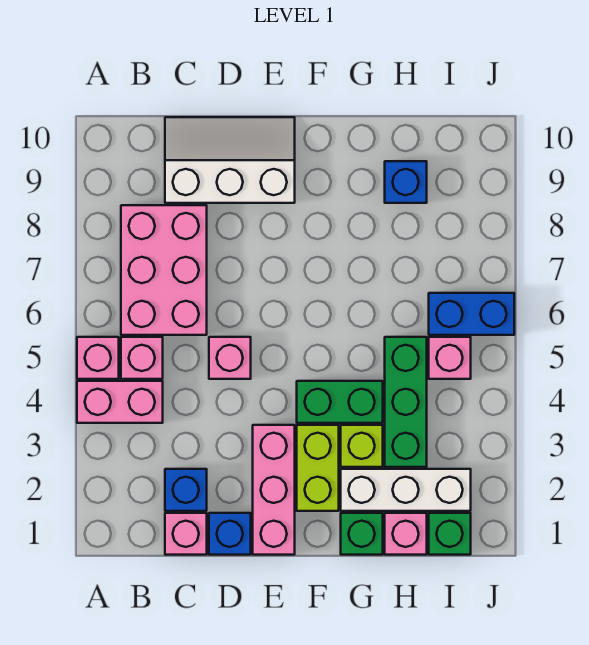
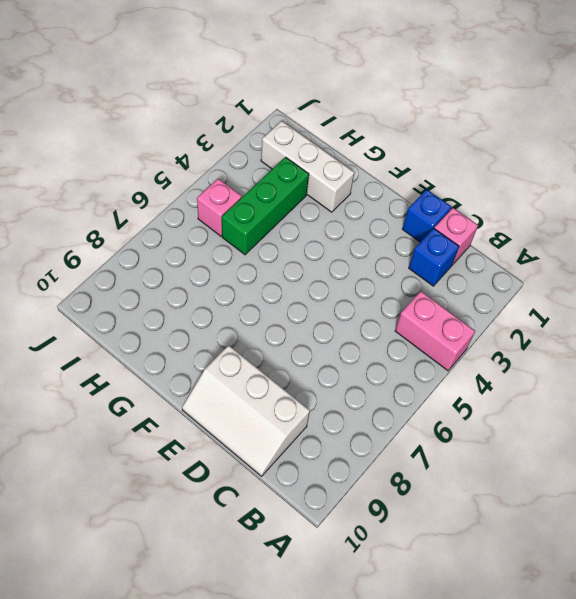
none -> pink brick A5 level 1
none -> pink brick B5 level 1
none -> pink brick B6:C8 level 1

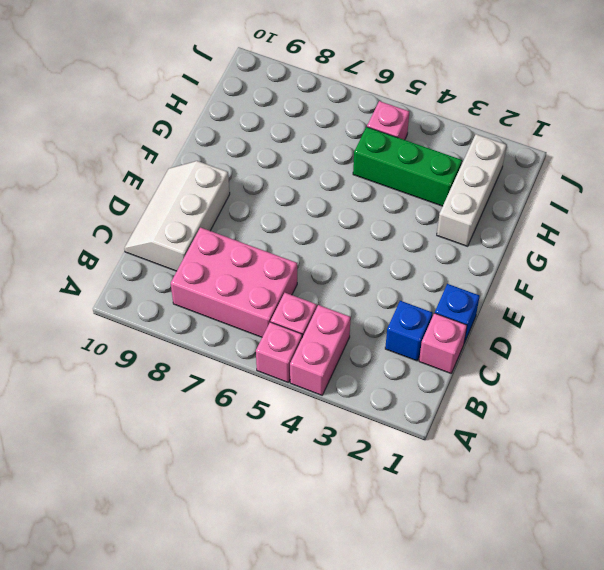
none -> pink brick D5 level 1
none -> pink brick E1:E3 level 1
none -> lime brick F2:F3 level 1

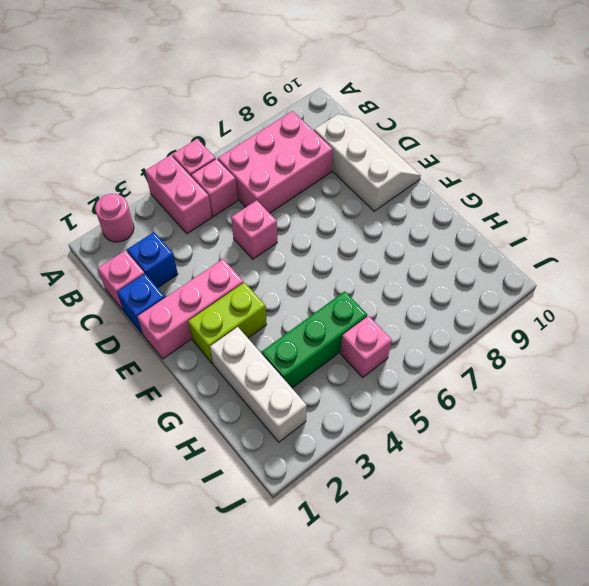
pink round brick A2 level 1 -> none
none -> green brick F4:G4 level 1
none -> green brick G1 level 1
none -> lime brick G3 level 1

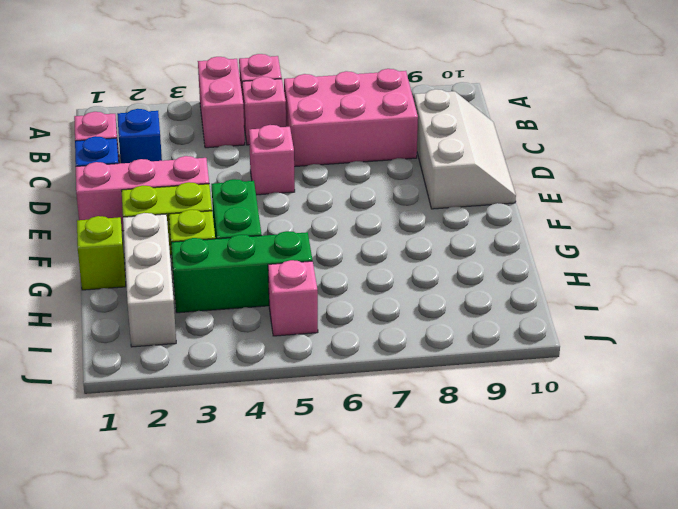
lime brick G1 level 1 -> green brick G1 level 1
none -> pink brick H1 level 1
none -> blue brick H9 level 1
none -> green brick I1 level 1

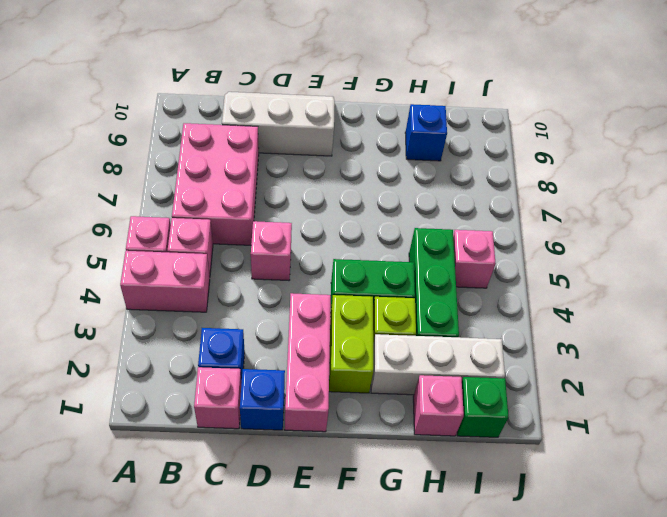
none -> green brick G1 level 1
none -> blue brick I6:J6 level 1

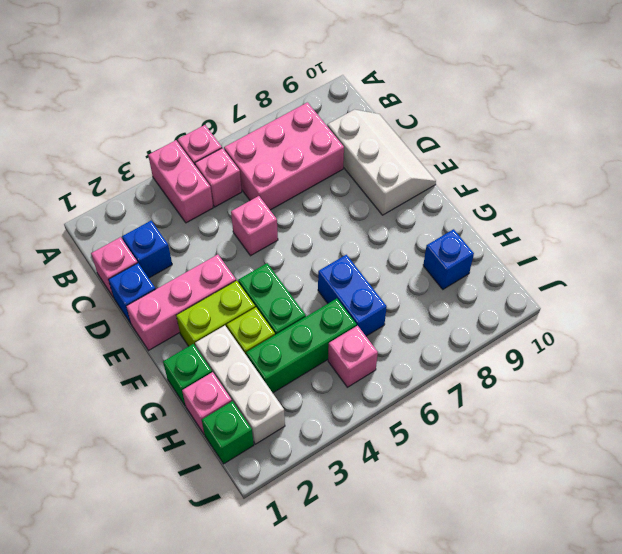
blue brick G6:H6 level 1 -> blue brick I6:J6 level 1

